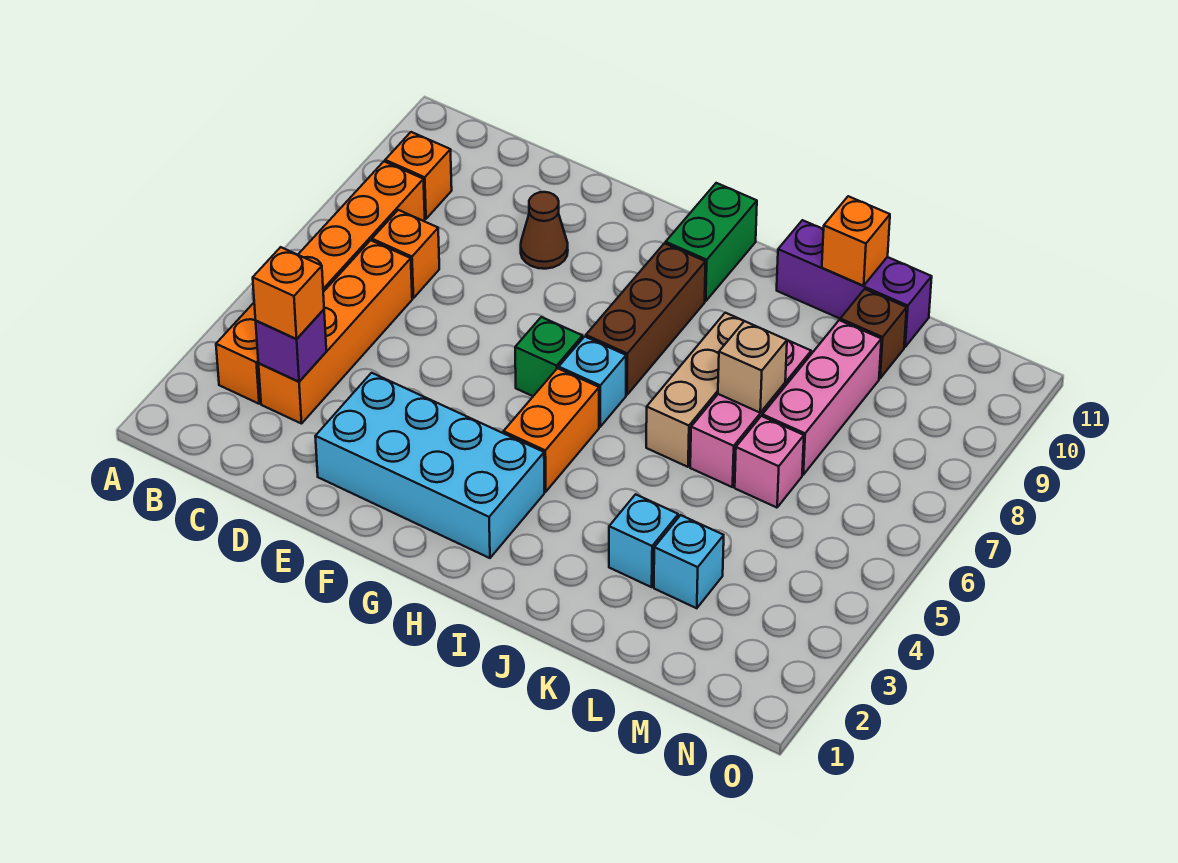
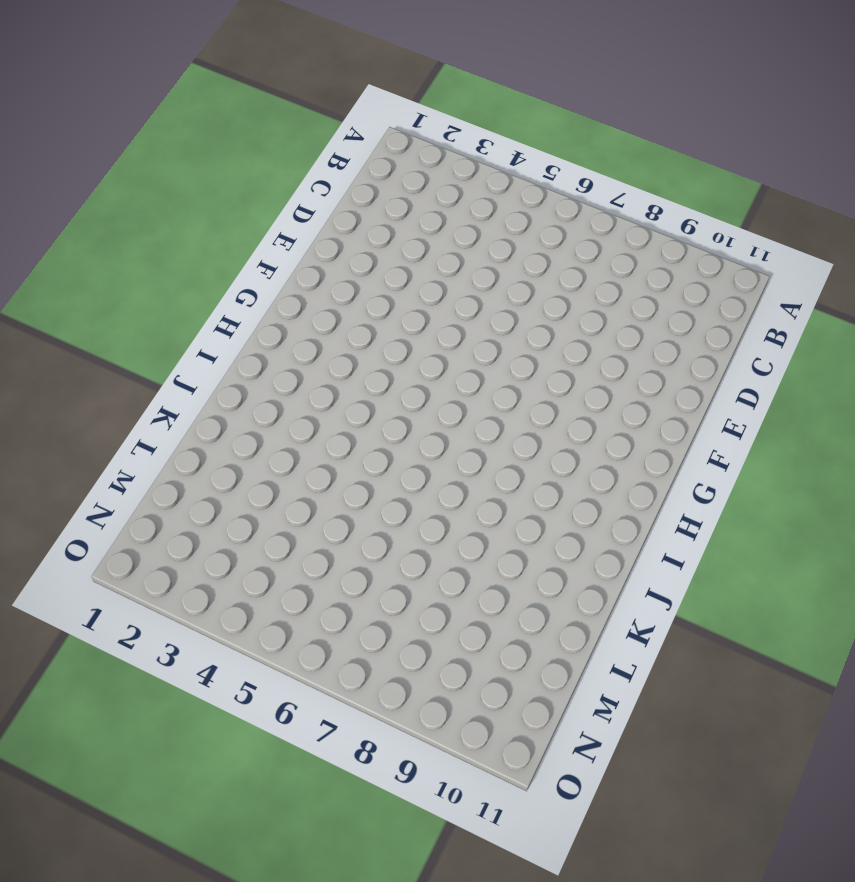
none -> orange brick B3:B8 level 1
none -> orange brick B9 level 1
none -> orange brick C3:C6 level 1

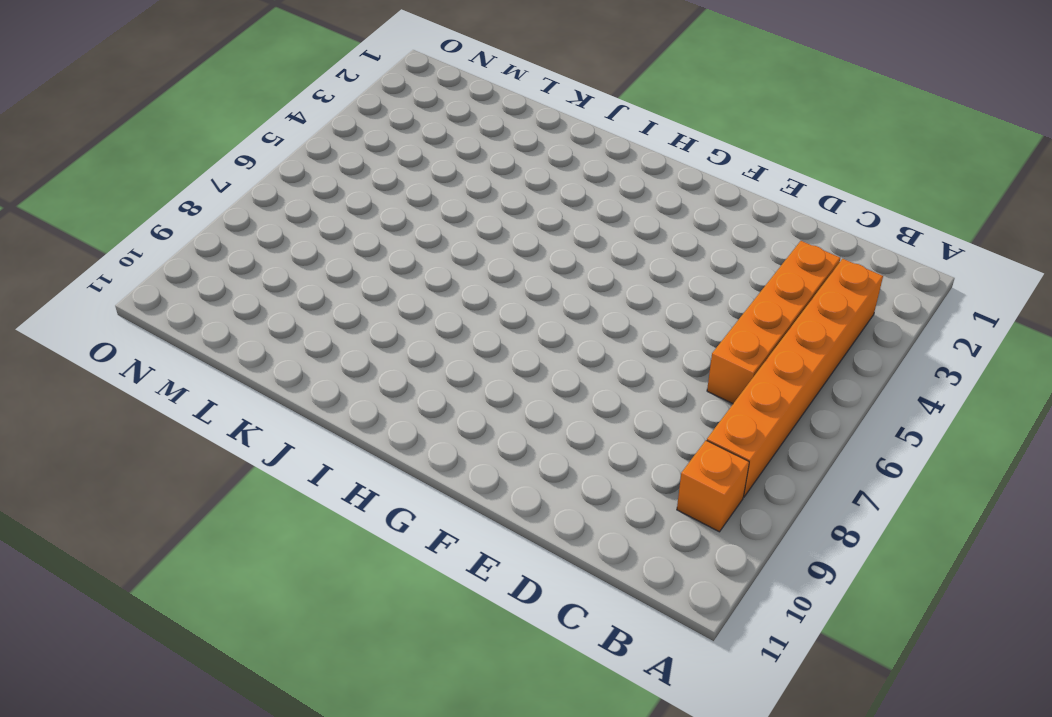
none -> orange brick C7 level 1
none -> cyan brick E2:H3 level 1
none -> brown cone E9 level 1

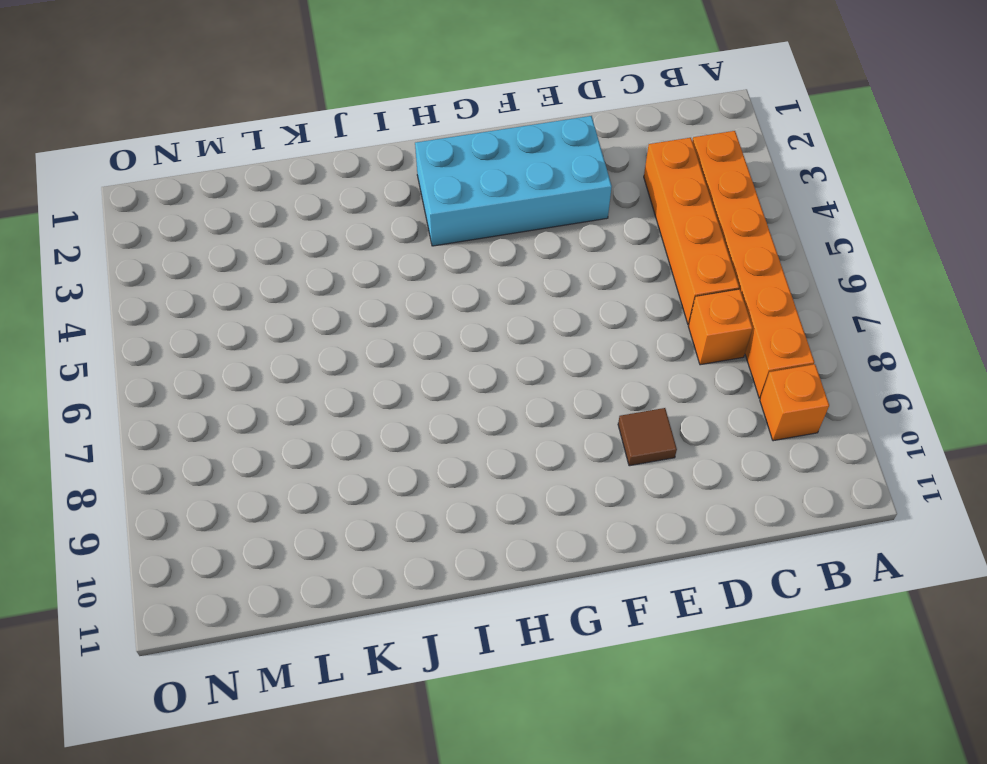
brown tile E9 level 1 -> brown cone E9 level 1
none -> green brick G6 level 1
none -> orange brick H4:H5 level 1
none -> cyan brick H6 level 1

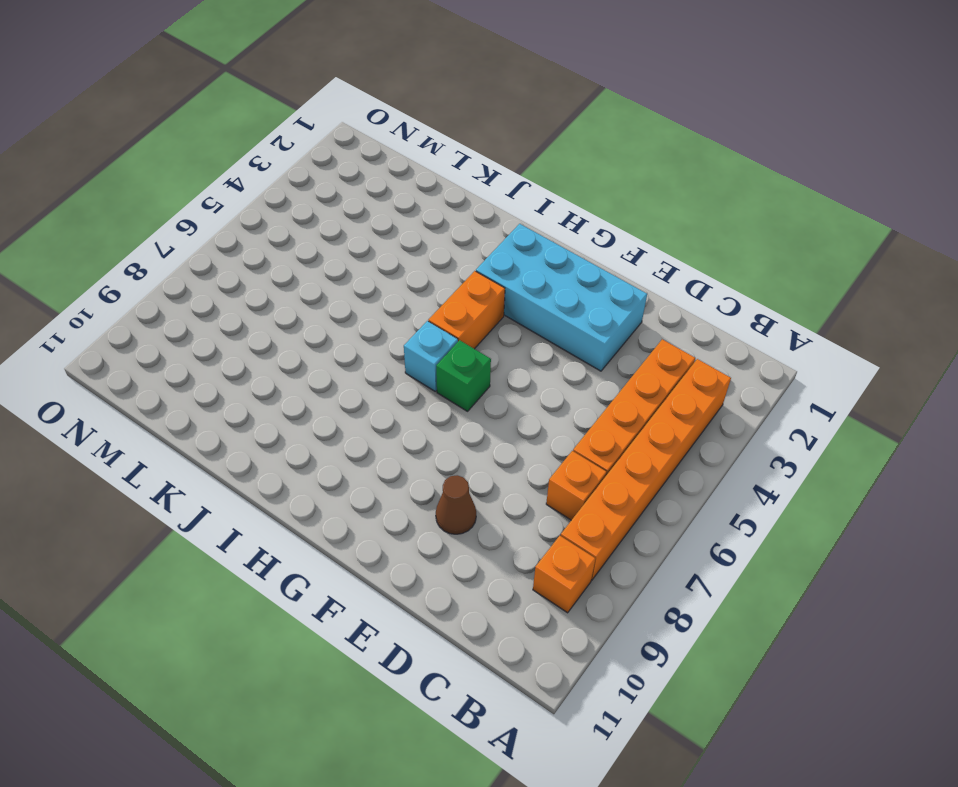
none -> brown brick H7:H9 level 1
none -> green brick H10:H11 level 1
none -> tan brick J6:J8 level 1

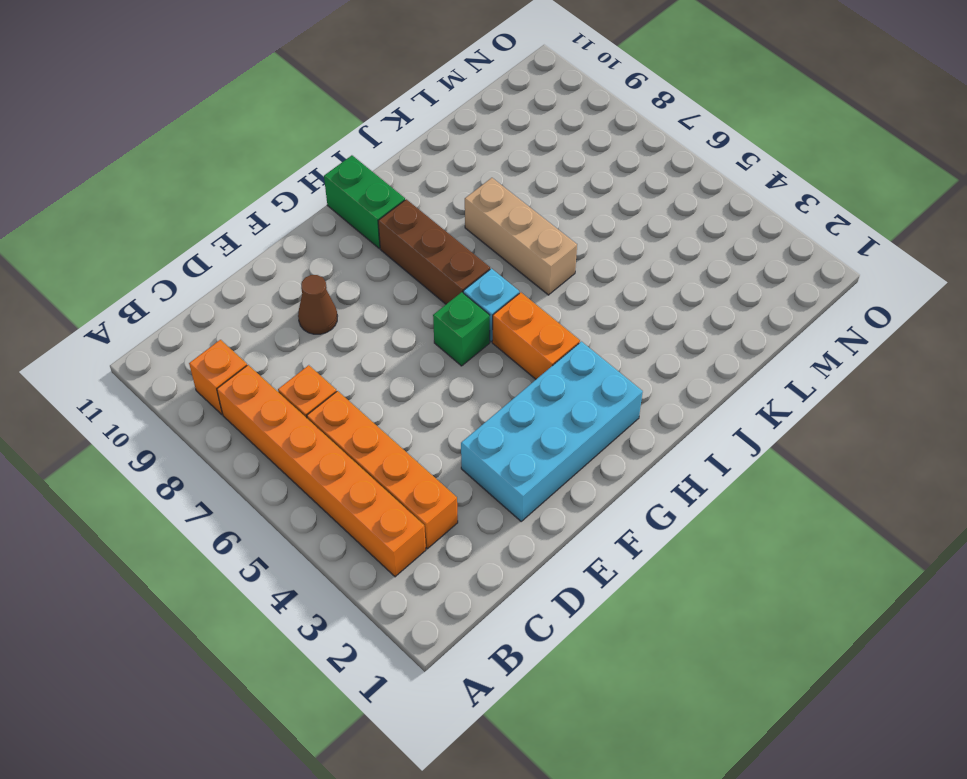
none -> purple brick J11:L11 level 1
none -> cyan brick K3 level 1
none -> pink brick K6:K8 level 1

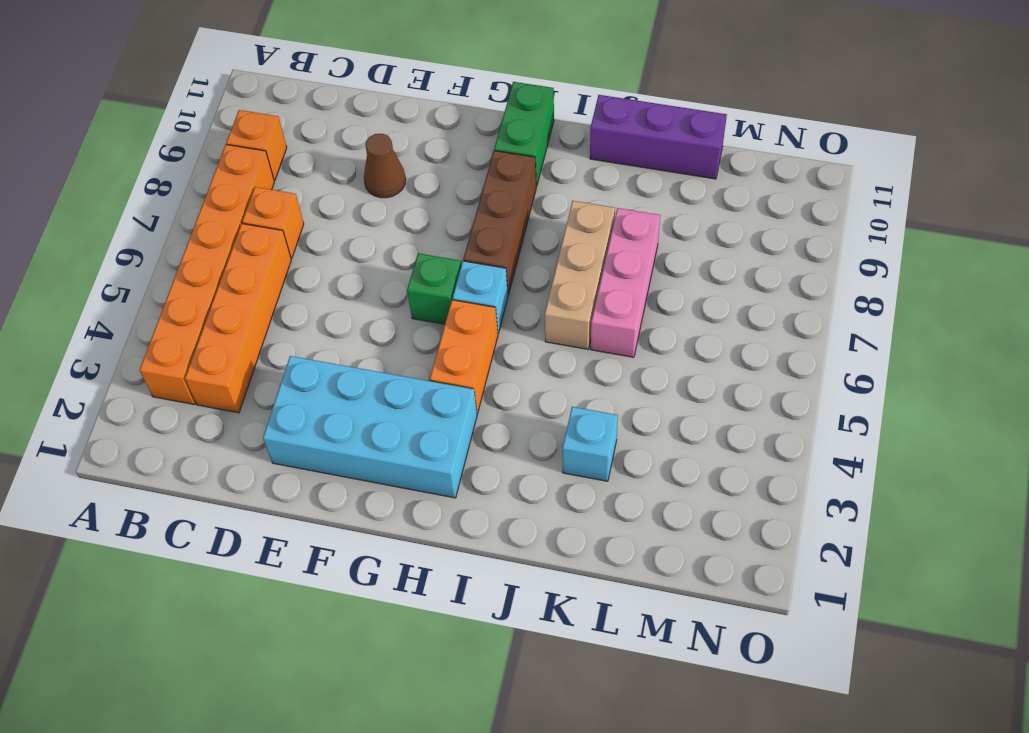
none -> cyan brick L3 level 1
none -> pink brick L6 level 1
none -> pink brick L7:L9 level 1

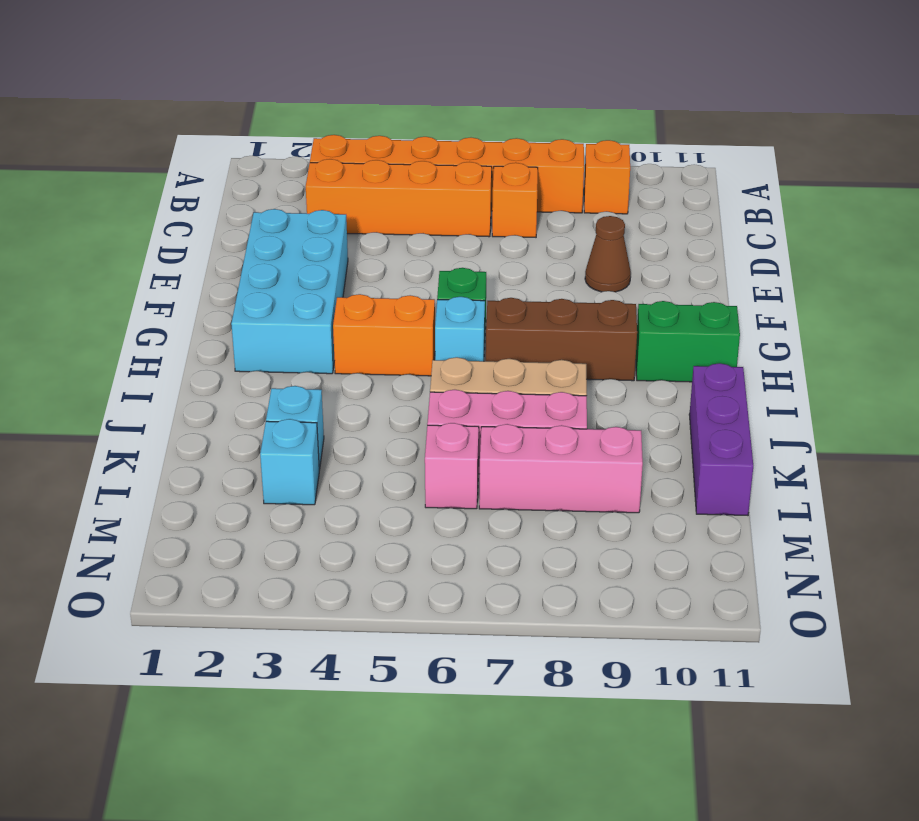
none -> brown brick L10 level 1
none -> purple brick C3 level 2
none -> tan brick K7 level 2

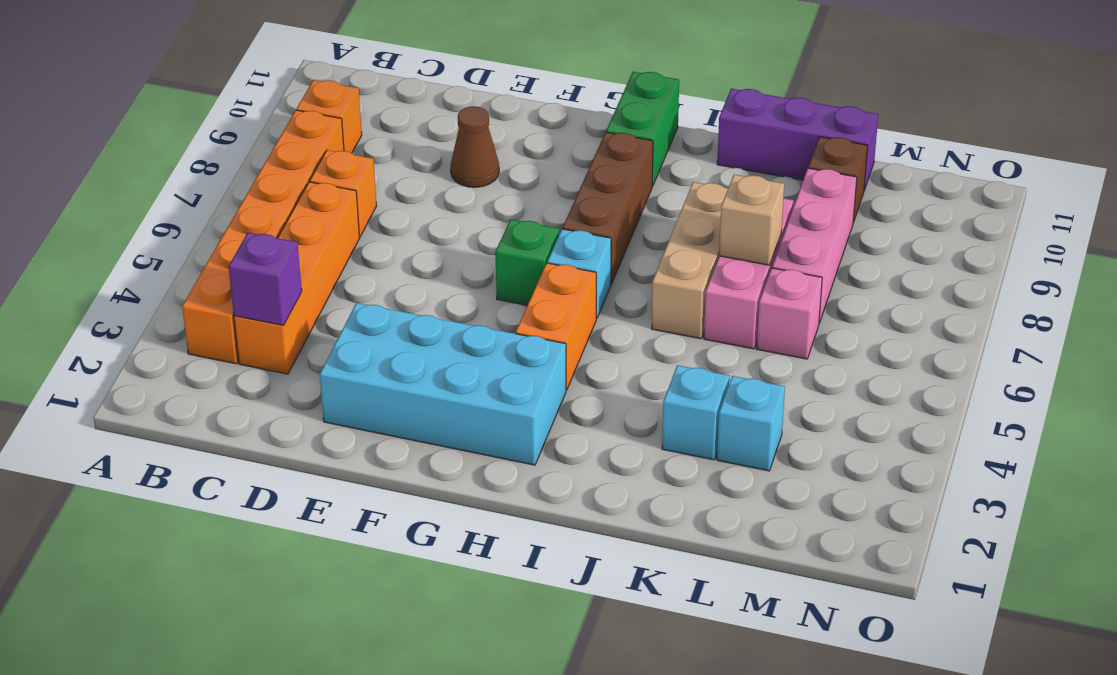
none -> orange brick K11 level 2
none -> orange brick C3 level 3

